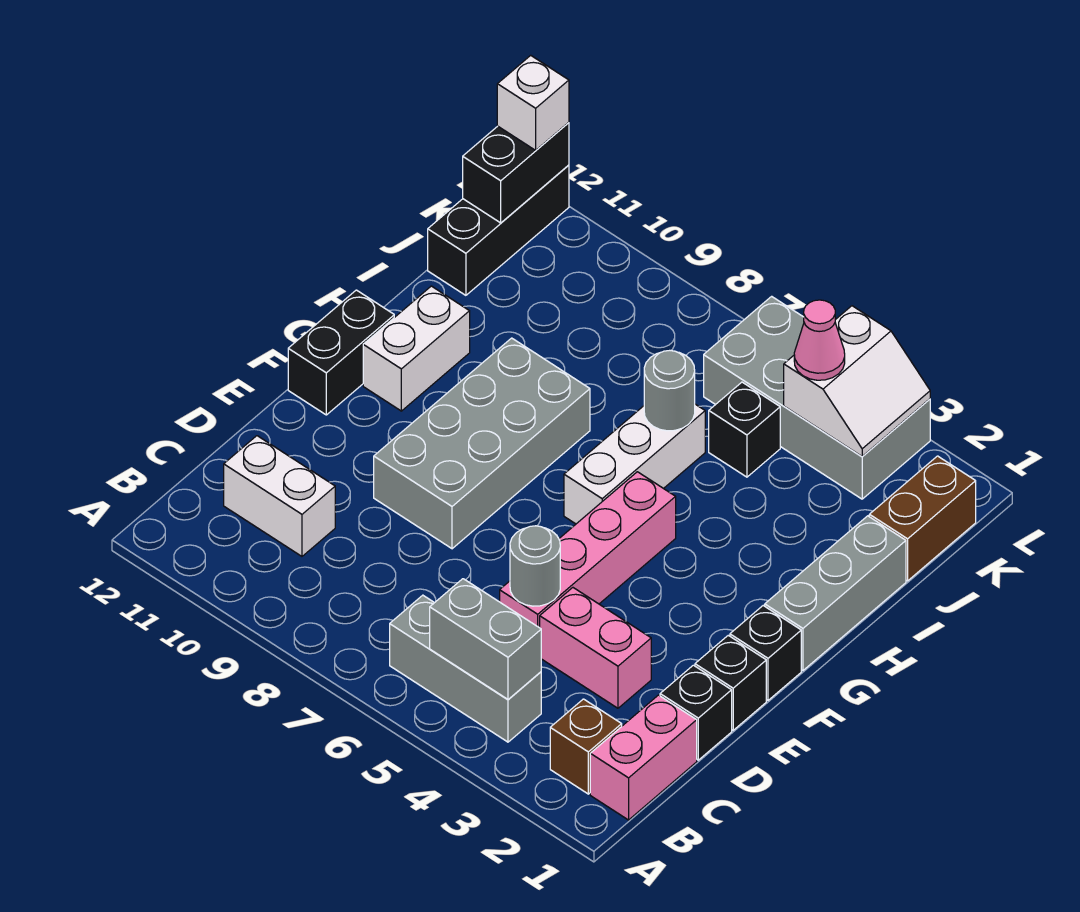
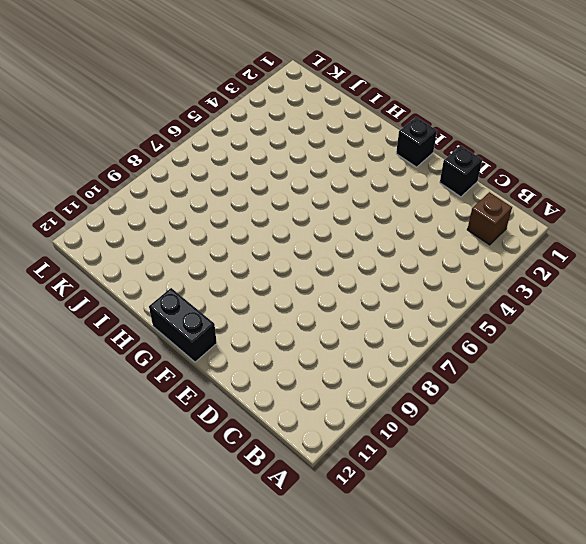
none -> pink brick B1:C1 level 1
none -> grey brick B4:B6 level 1
none -> white brick C10:C11 level 1

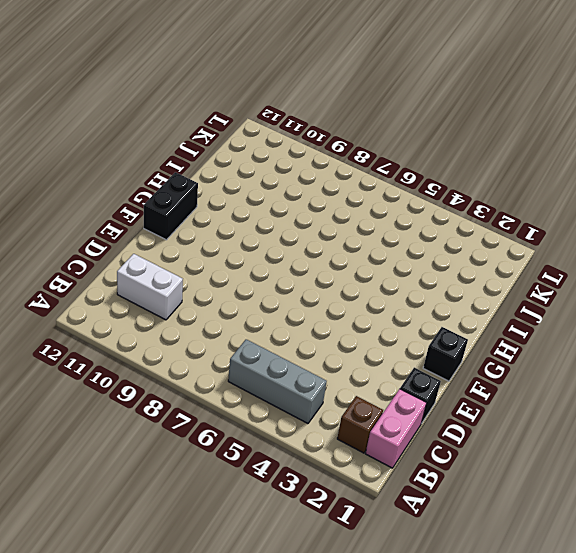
none -> pink brick D3:D4 level 1
none -> pink brick D5:G5 level 1
none -> black brick E1 level 1

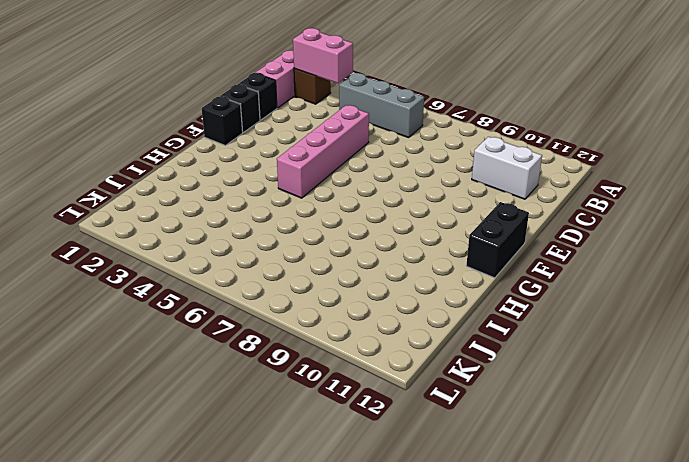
pink brick B2:B3 level 2 -> pink brick D3:D4 level 1
none -> grey brick E8:H9 level 1
none -> grey brick G1:I1 level 1
none -> white brick G6:I6 level 1

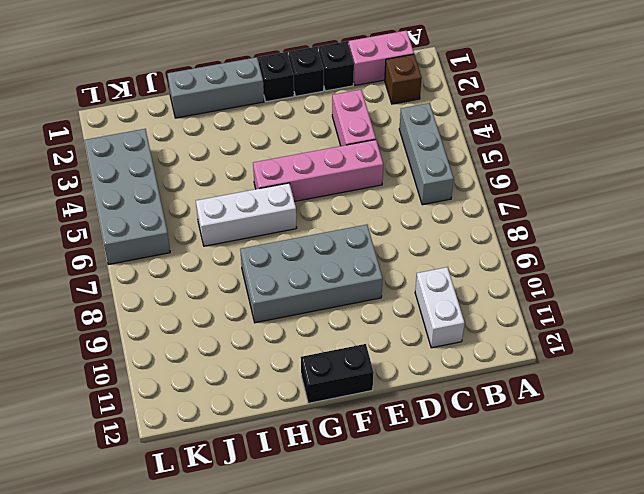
none -> white brick G11:H11 level 1
none -> brown brick J1:K1 level 1
none -> black brick J5 level 1

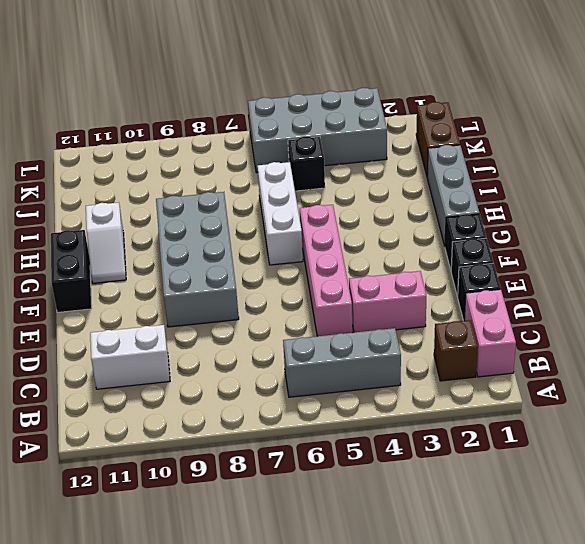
white slope G11:H11 level 1 top H -> white brick G11:H11 level 1
none -> black brick J12:L12 level 1
none -> grey brick B4:B5 level 2
none -> grey round brick D5 level 2

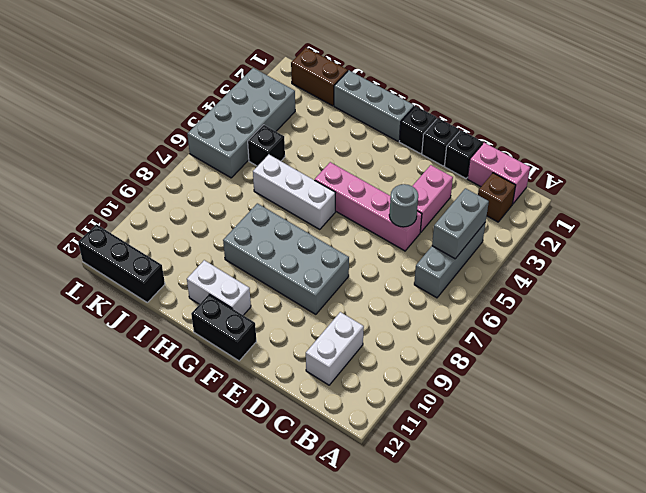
none -> grey round brick I6 level 2
none -> white slope K3:L4 level 2 top 4
none -> black brick K12:L12 level 2

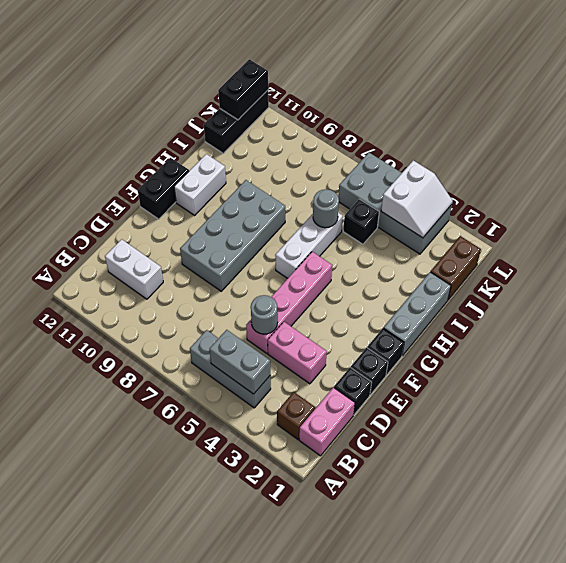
none -> pink cone K4 level 3
none -> white brick L12 level 3

